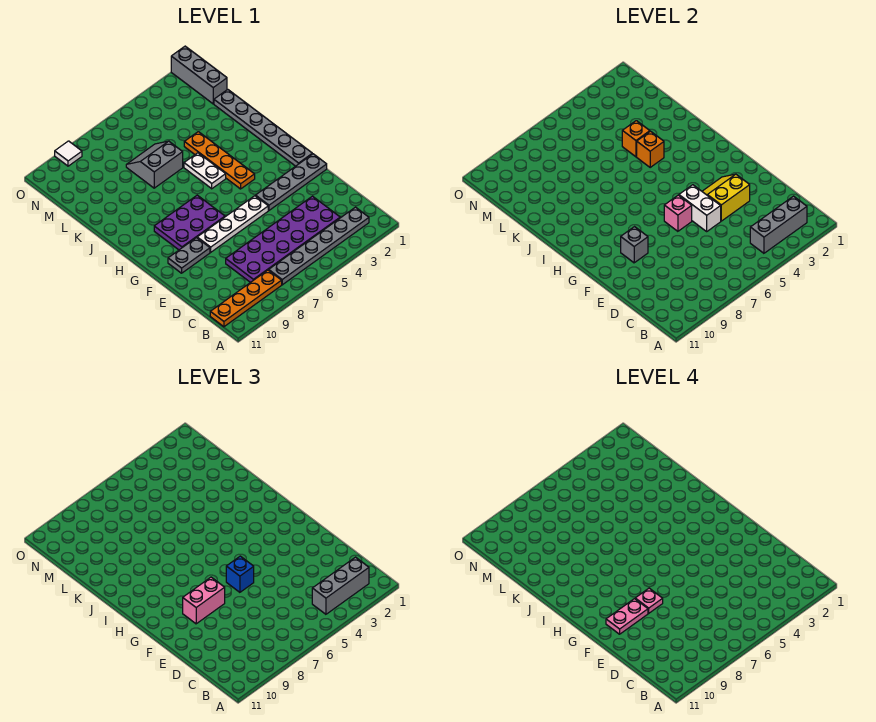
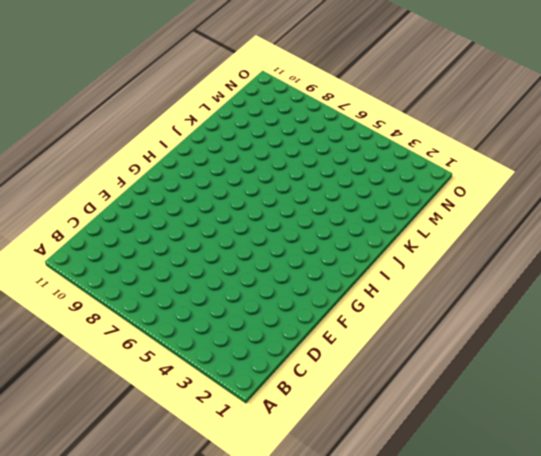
none -> grey plate B2:B7 level 1
none -> orange plate B8:B11 level 1
none -> purple plate C3:D8 level 1

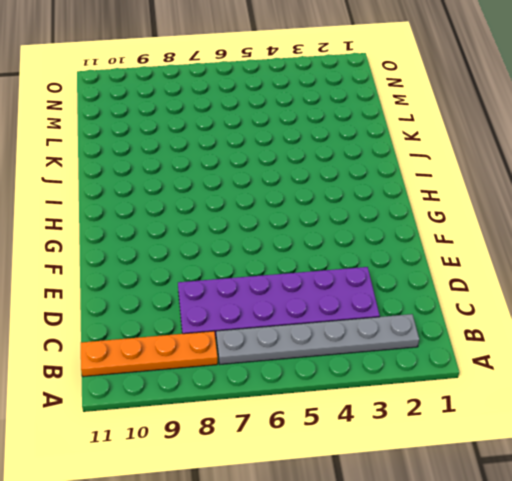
none -> grey plate F1:F4 level 1
none -> white plate F5:F8 level 1
none -> grey plate F9:F10 level 1

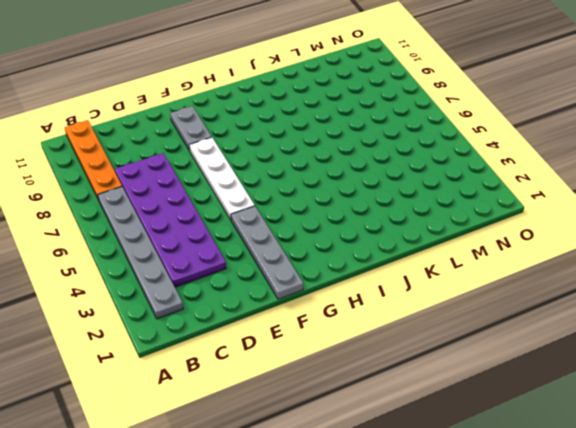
none -> grey plate G1:L1 level 1
none -> purple plate G7:H9 level 1
none -> orange plate H4:K4 level 1

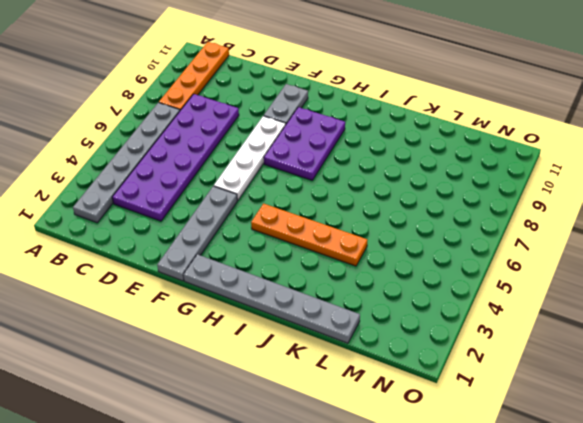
none -> white plate I5:J5 level 1
none -> grey slope K6:L7 level 1 top K
none -> grey brick M1:O1 level 1

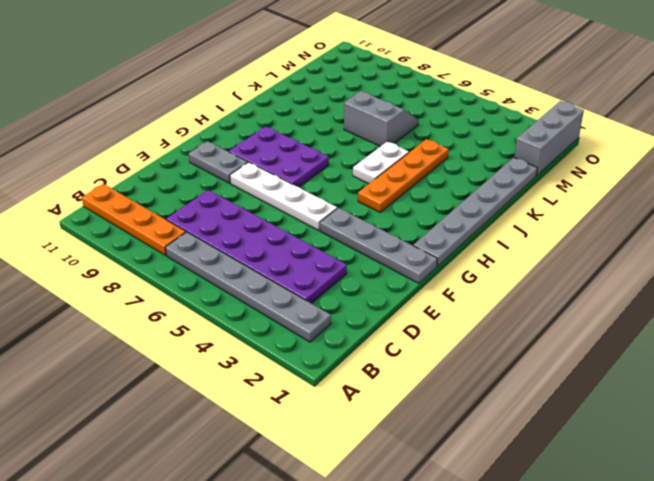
none -> white tile O9 level 1
none -> grey brick B2:B4 level 2
none -> yellow slope E3:F4 level 2 top E

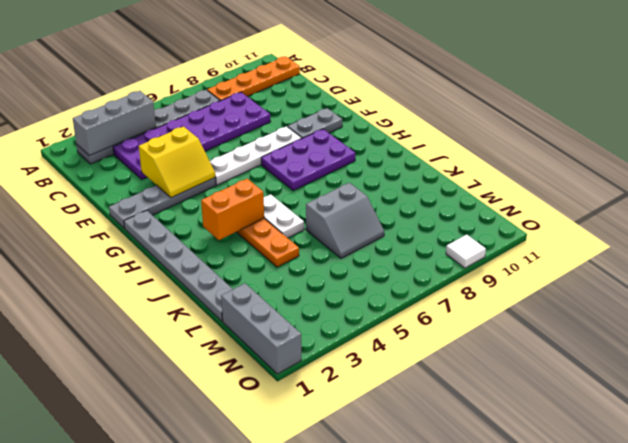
orange brick I3:I4 level 2 -> none
none -> white brick E5:F5 level 2
none -> pink brick F6 level 2
none -> grey brick F9 level 2

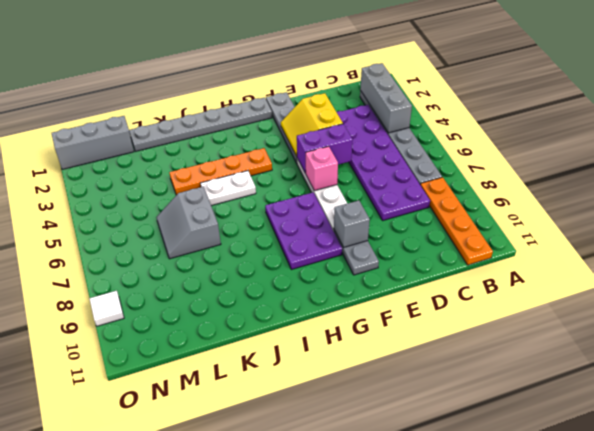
purple brick E5:F5 level 2 -> white brick E5:F5 level 2
none -> orange brick J4 level 2
none -> orange brick K4 level 2
none -> grey brick B2:B4 level 3

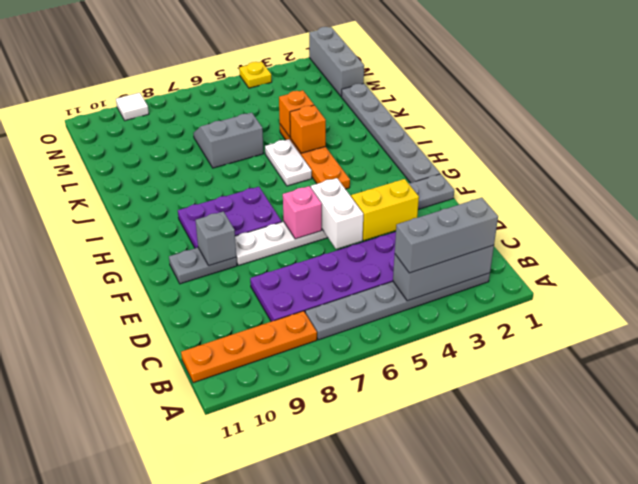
yellow plate O4 level 1 -> none
none -> blue brick F6 level 3
none -> pink brick F8:F9 level 3
none -> pink plate F8 level 4

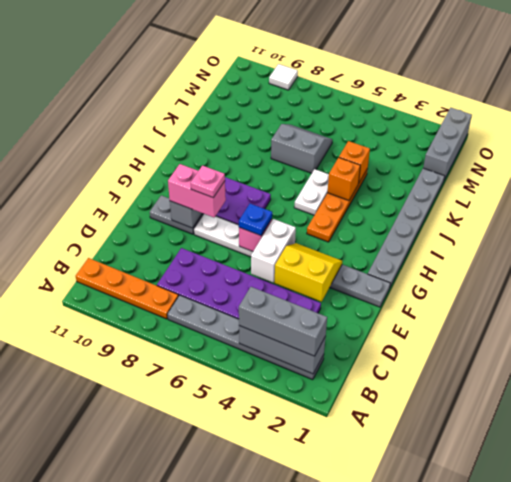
blue plate F6 level 3 -> blue brick F6 level 3
none -> pink plate F9:F10 level 4

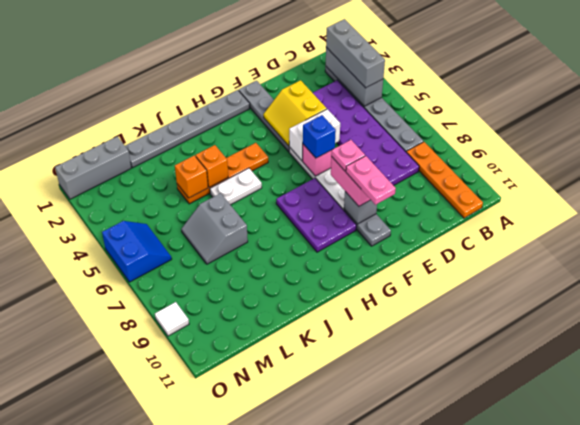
blue slope N5:O6 level 1 top O -> none

